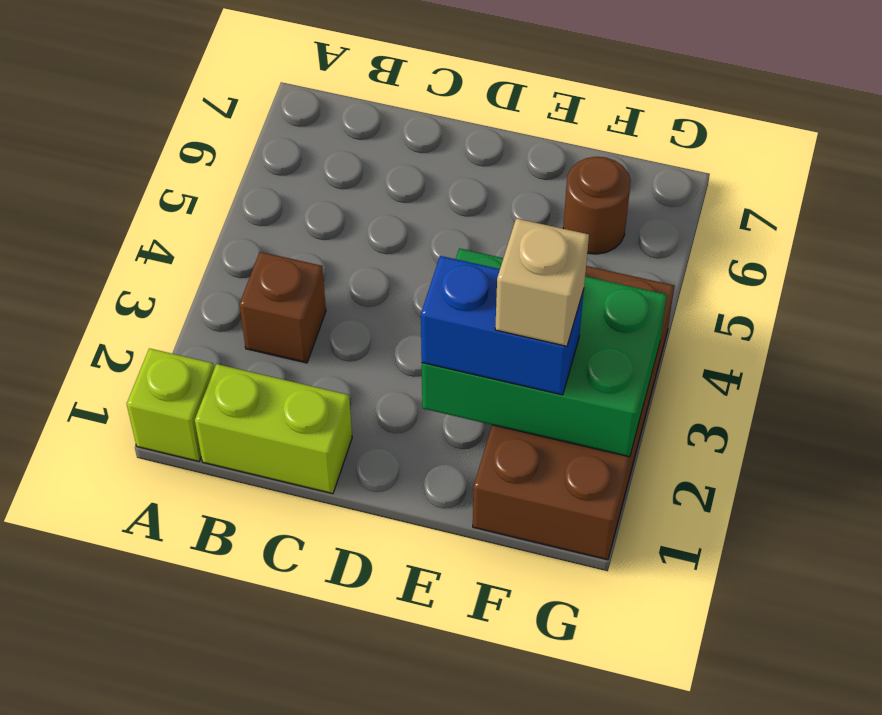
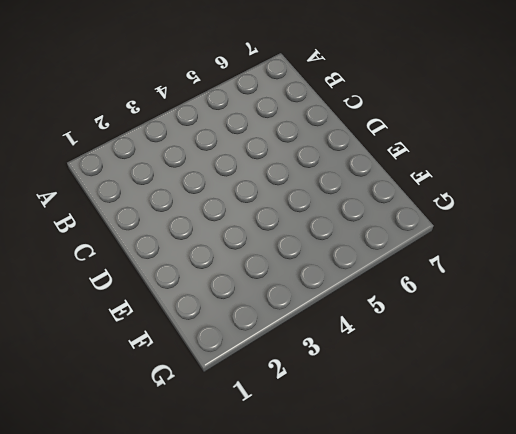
none -> lime brick A1 level 1
none -> lime brick B1:C1 level 1

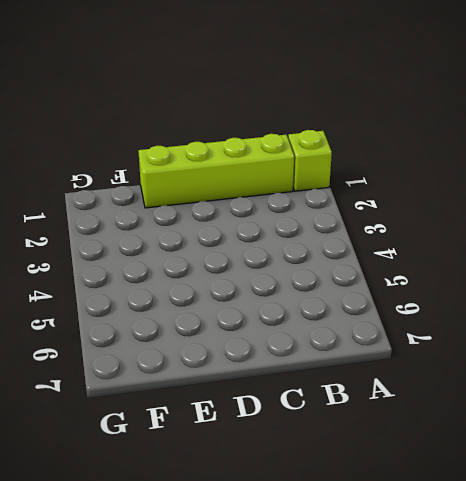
lime brick B1:E1 level 1 -> lime brick B1:C1 level 1
none -> brown brick B3 level 1
none -> brown brick F1:G4 level 1

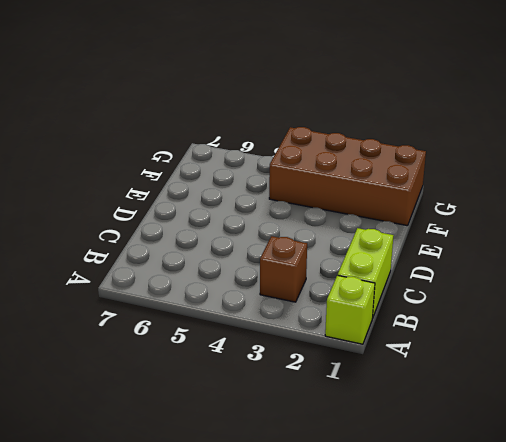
none -> brown round brick F6 level 1
none -> green brick E2:G3 level 2

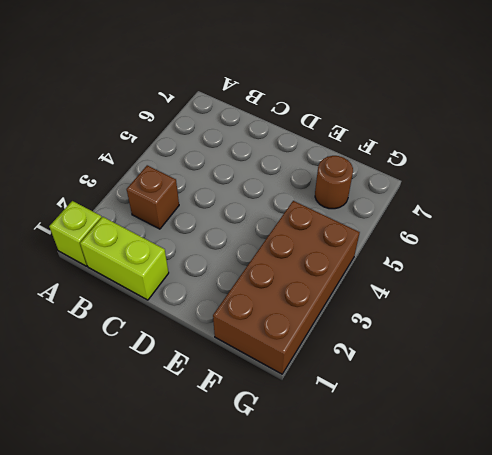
none -> green brick E2:G3 level 2
none -> blue brick E2:F2 level 3

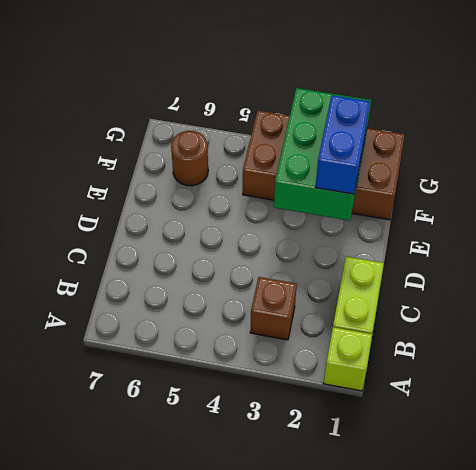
none -> tan brick F2 level 4

